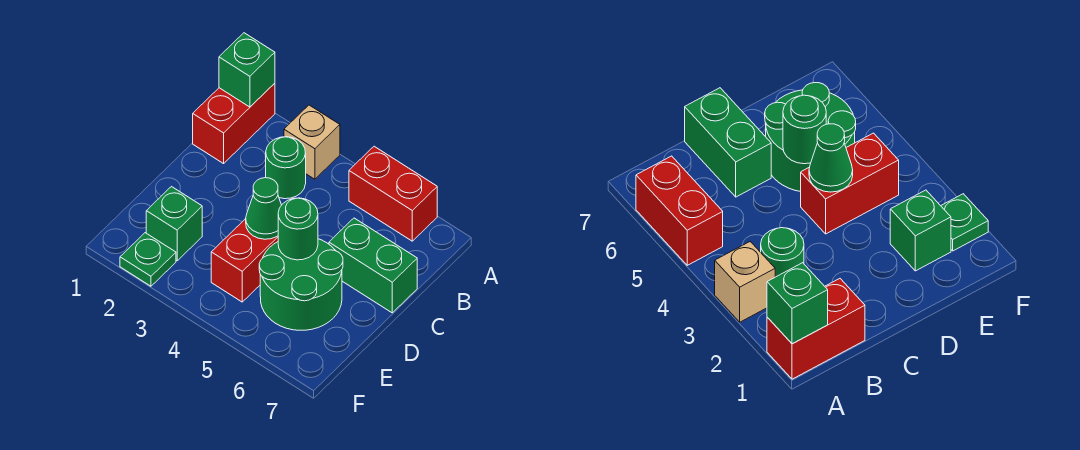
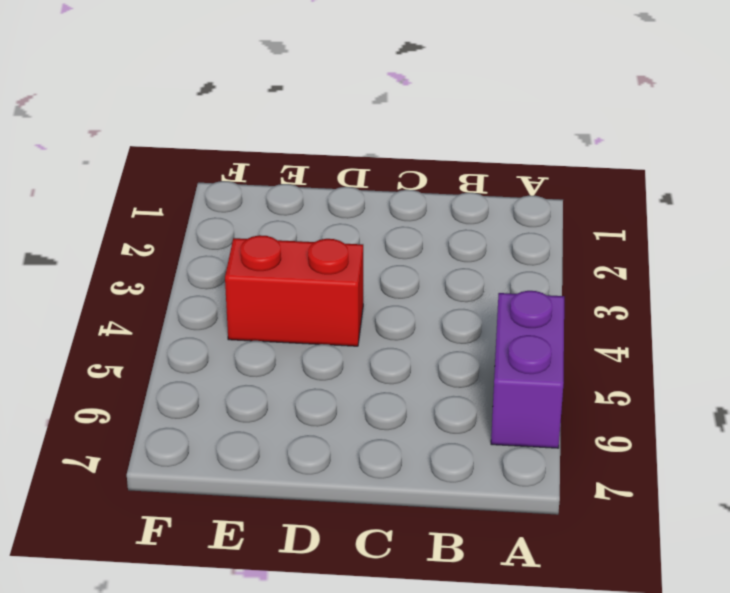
purple brick A5:A6 level 1 -> red brick A5:A6 level 1
none -> red brick A1:B1 level 1
none -> tan brick A3 level 1
none -> green round brick B3 level 1

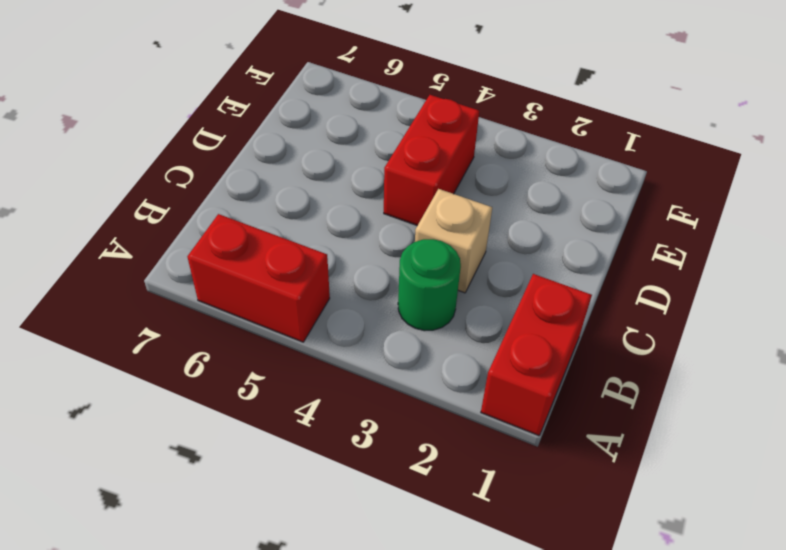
tan brick C3 level 1 -> tan brick A3 level 1
none -> green brick C6:C7 level 1
none -> green round brick D5:E6 level 1
none -> green brick E2 level 1

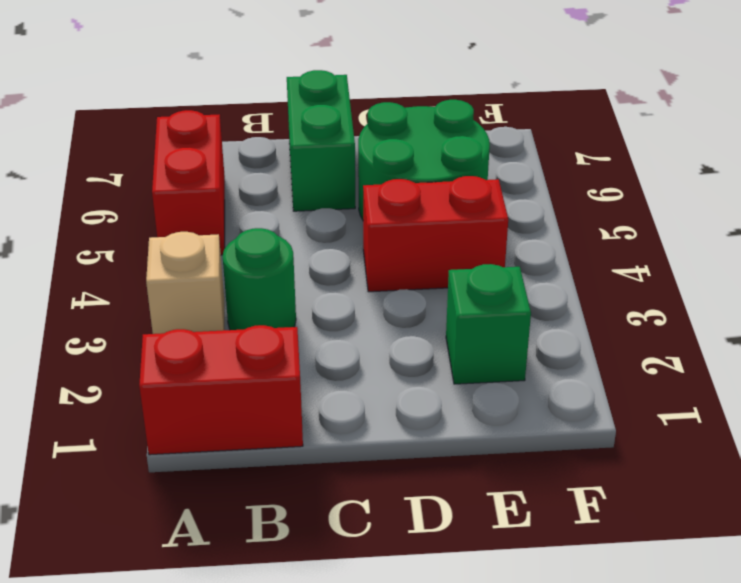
none -> green plate F2 level 1
none -> green brick A1 level 2
none -> green cone D4 level 2

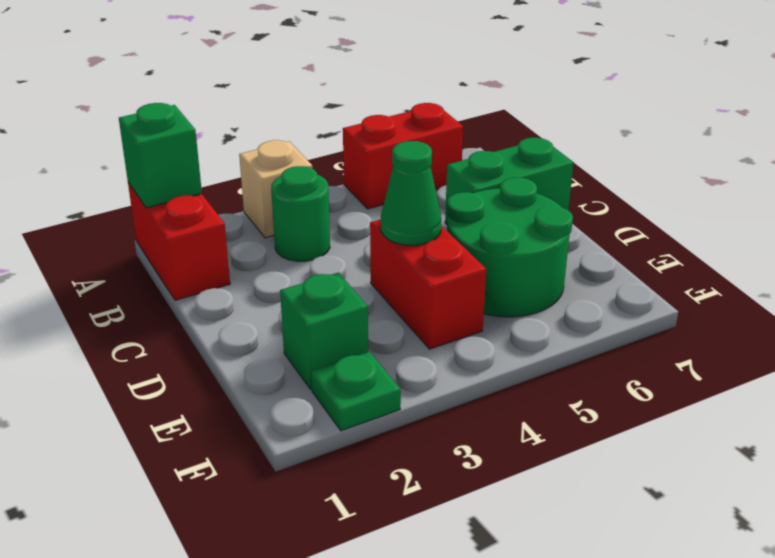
none -> green round brick D5 level 2

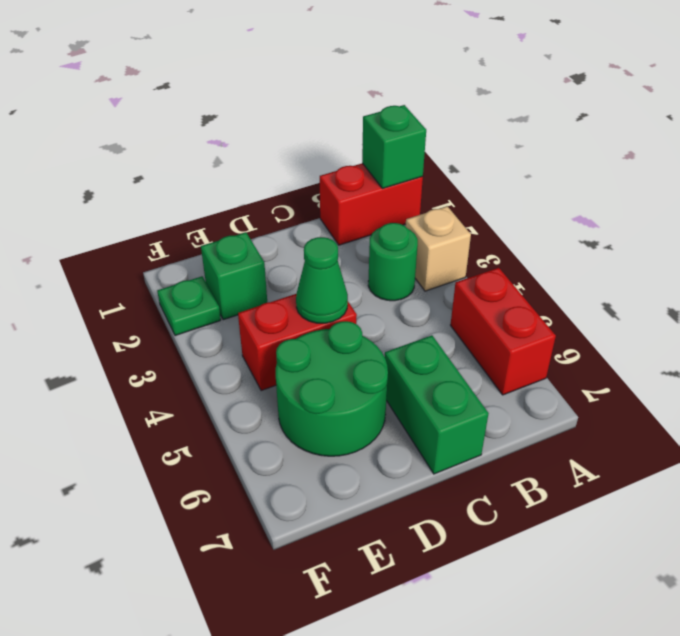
none -> green round brick D5 level 2

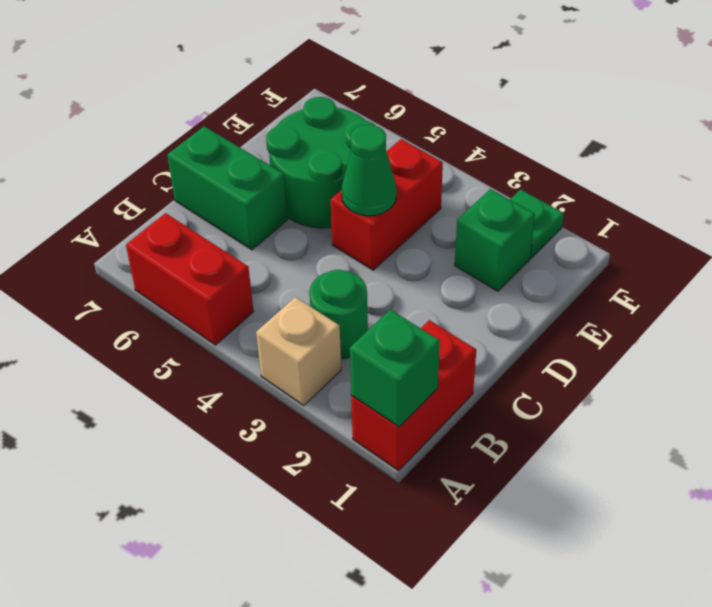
none -> green round brick D5 level 2

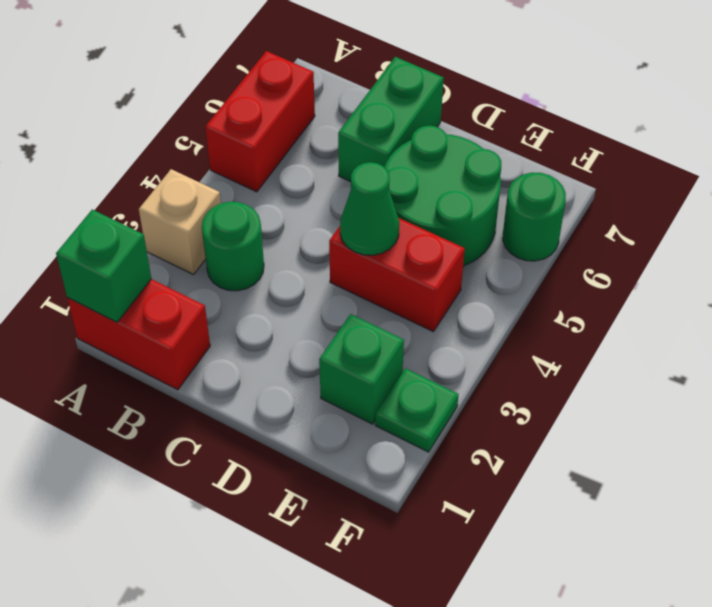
green round brick F6 level 1 -> green round brick D5 level 2

